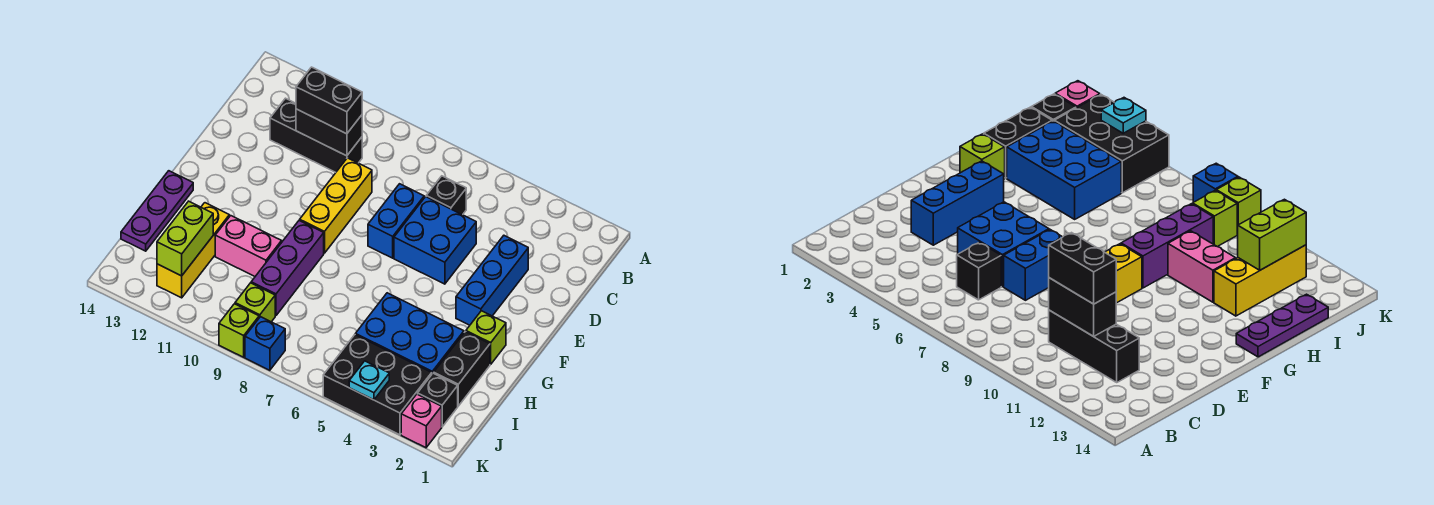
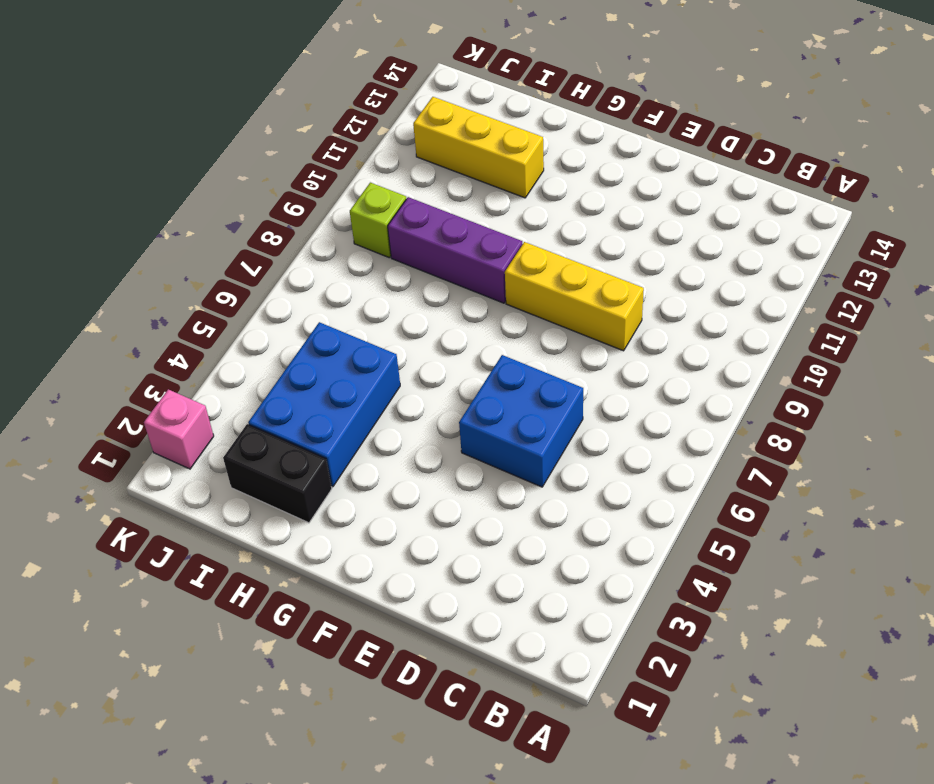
none -> black brick C6 level 1
none -> black brick C10:C12 level 1
none -> blue brick D3:F3 level 1

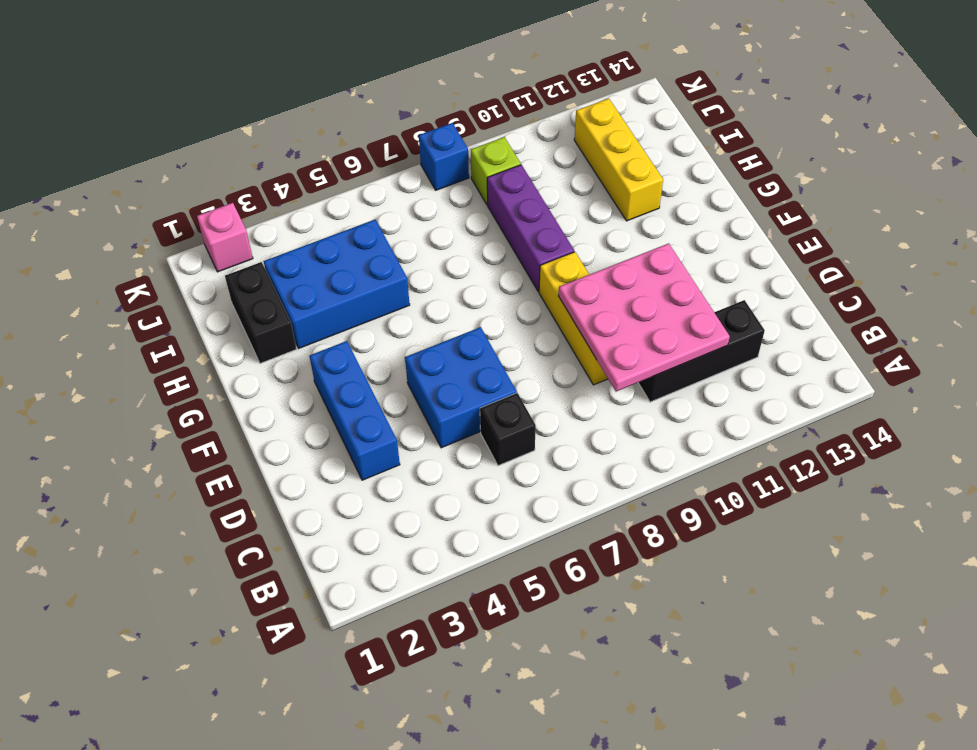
pink plate C9:E11 level 2 -> black brick C10:C11 level 2
none -> blue brick D7:E7 level 1
none -> lime brick G2 level 1
none -> purple plate G14:I14 level 1

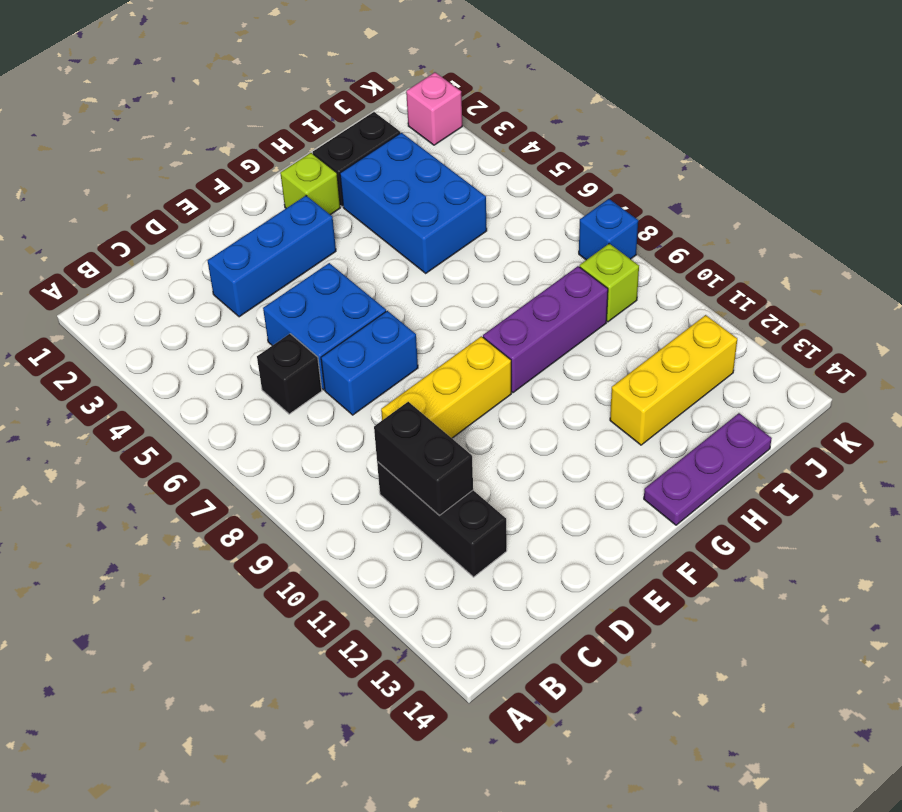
none -> pink brick H10:H11 level 1
none -> black brick J2 level 1
none -> black brick J3:K5 level 1

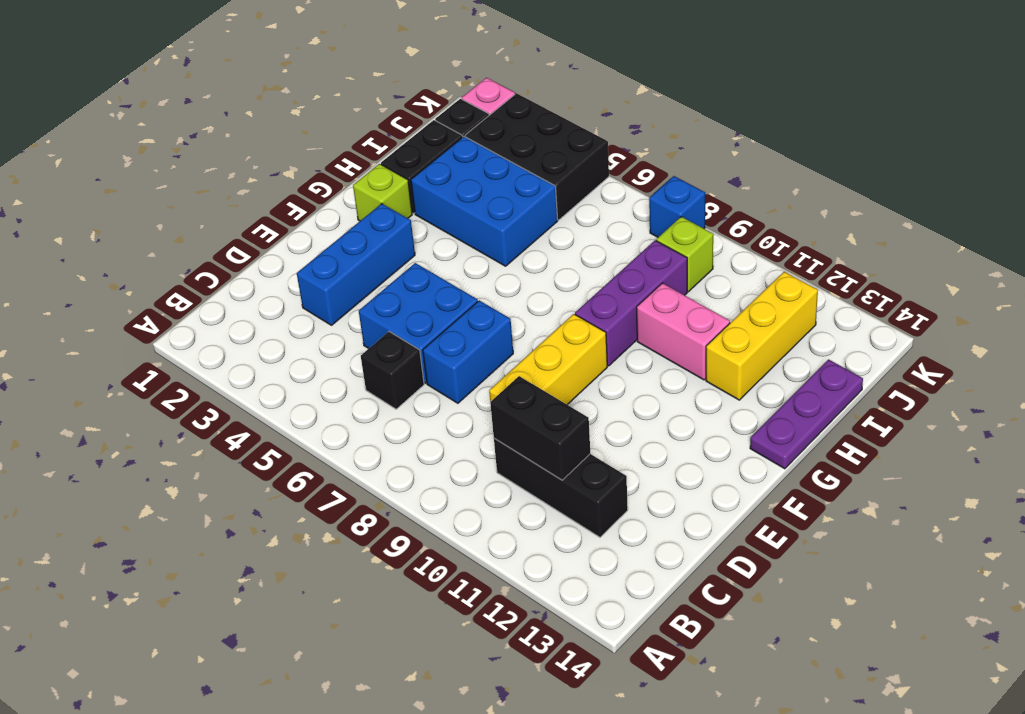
none -> lime brick K9 level 1
none -> lime brick I12:J12 level 2
none -> cyan plate K4 level 2

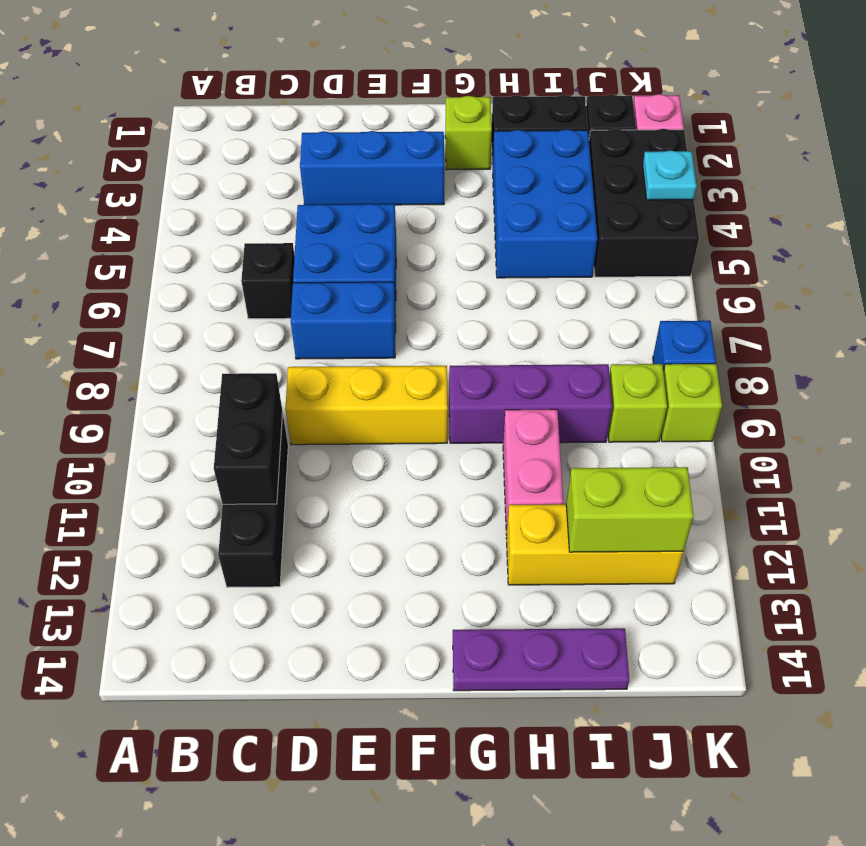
none -> black brick C10:C11 level 3

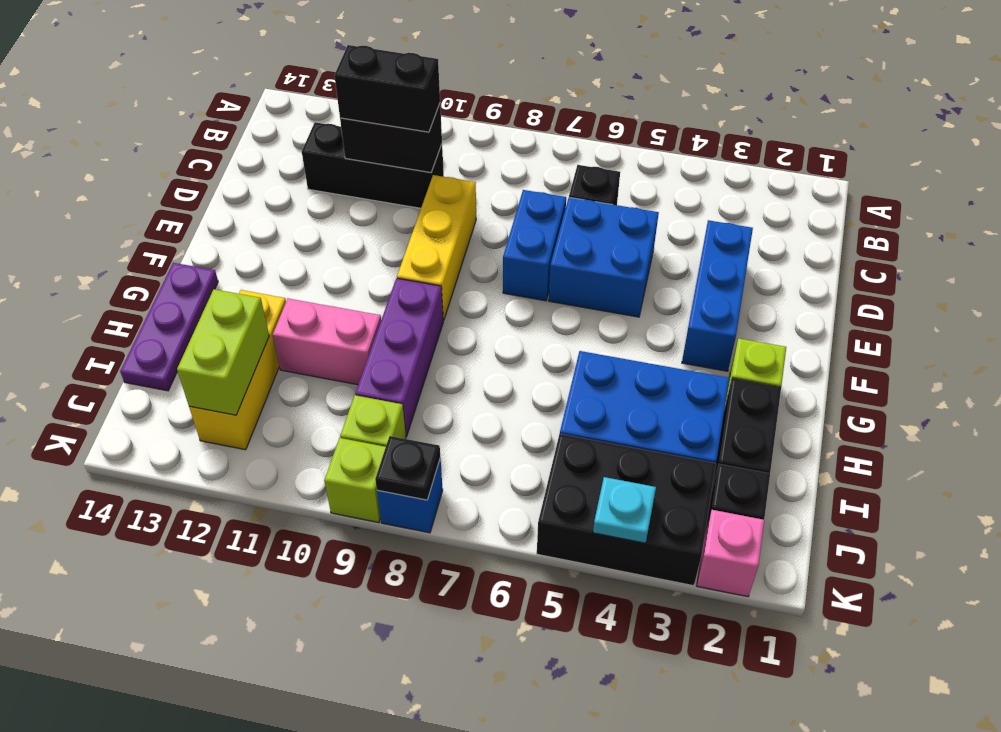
black plate K8 level 2 -> none

